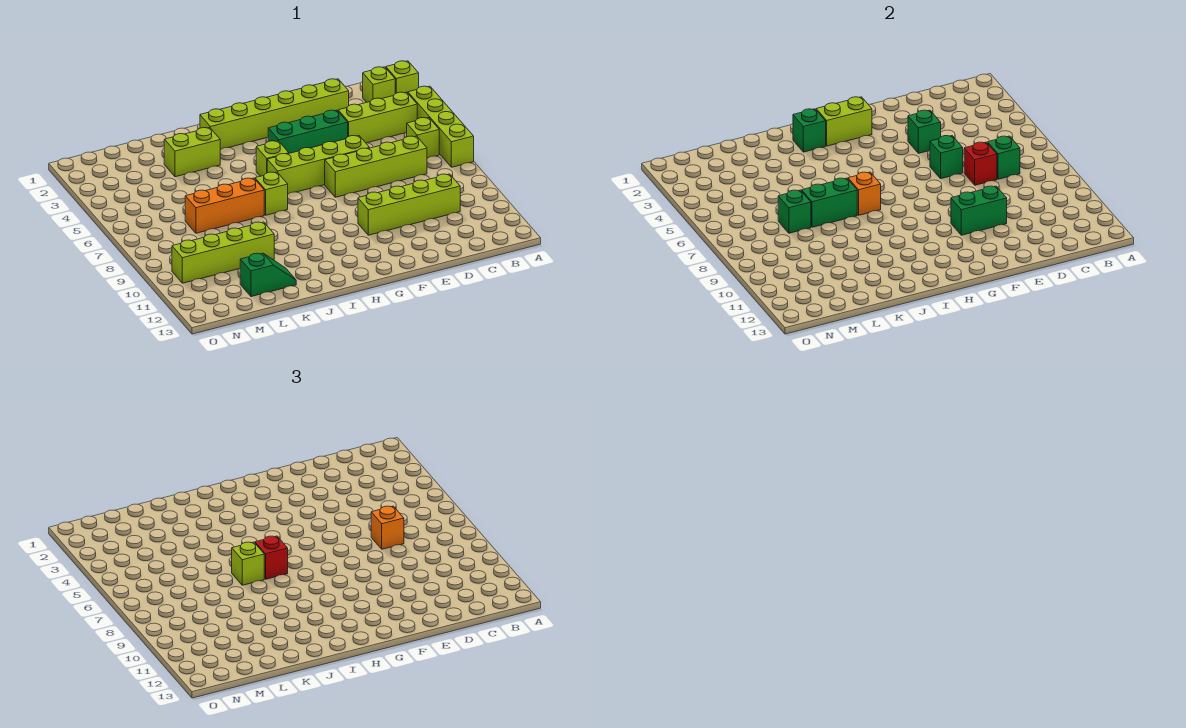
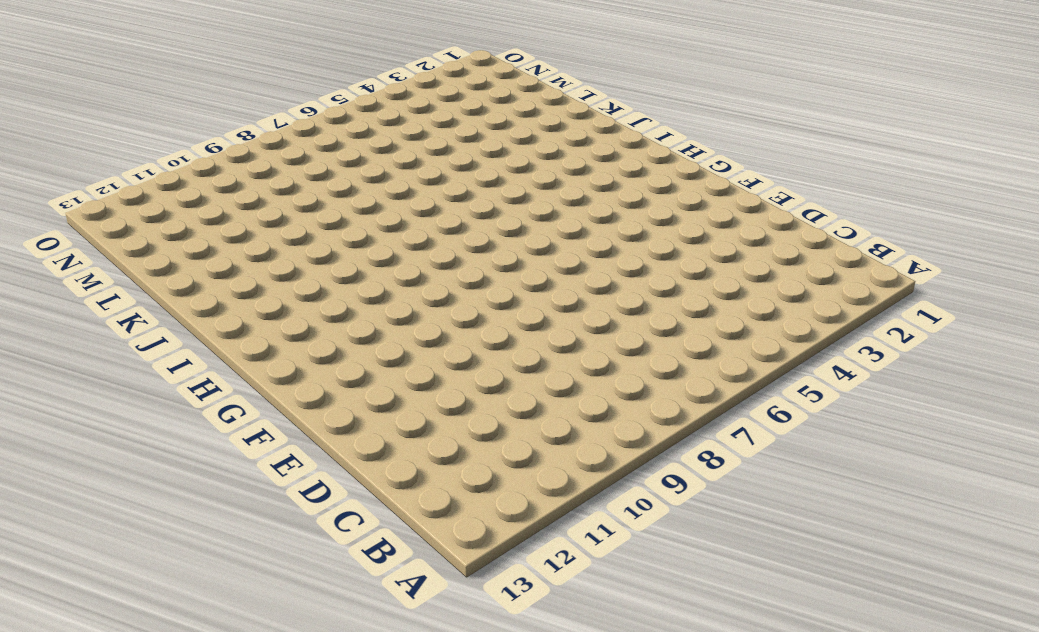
none -> lime brick A2 level 1
none -> lime brick A4:A7 level 1
none -> lime brick B2 level 1

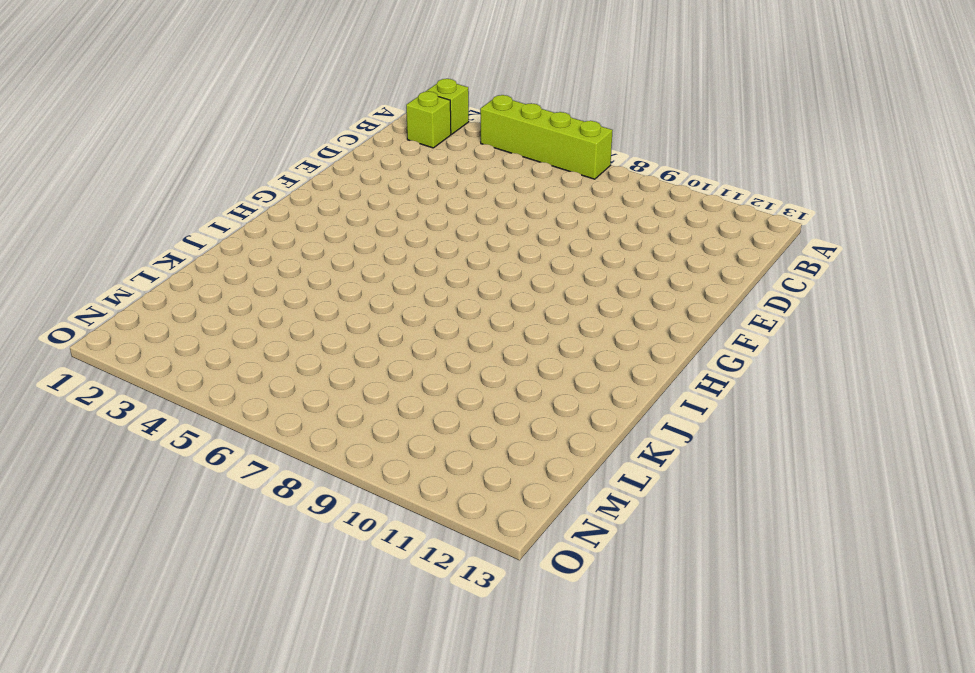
none -> lime brick B4:D4 level 1
none -> lime brick B6 level 1
none -> lime brick C7:F7 level 1

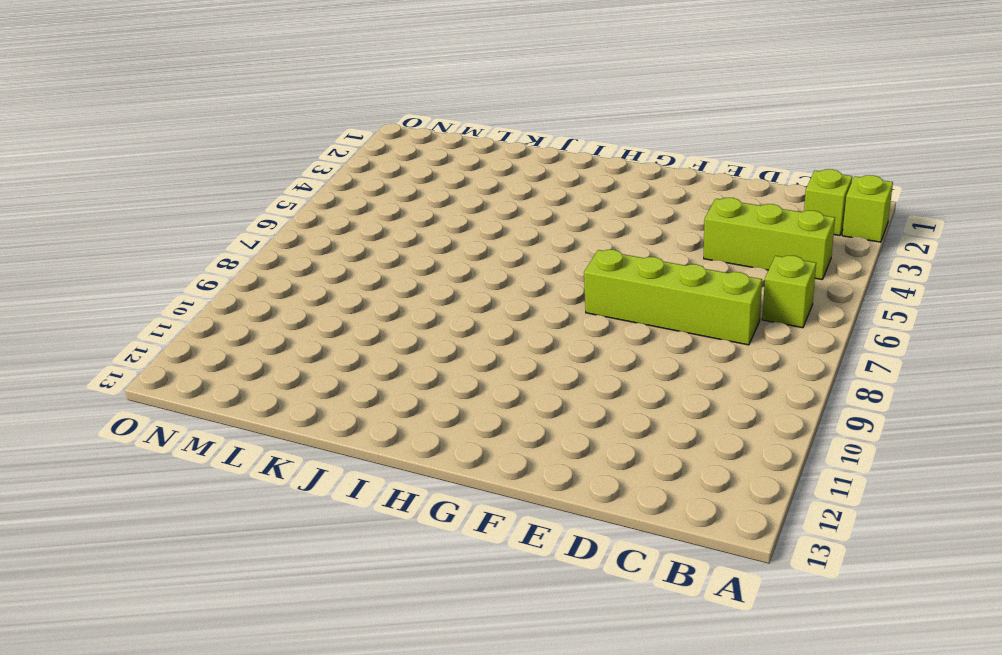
none -> lime brick A4:A7 level 1
none -> lime brick C10:F10 level 1
none -> lime brick D2:I2 level 1

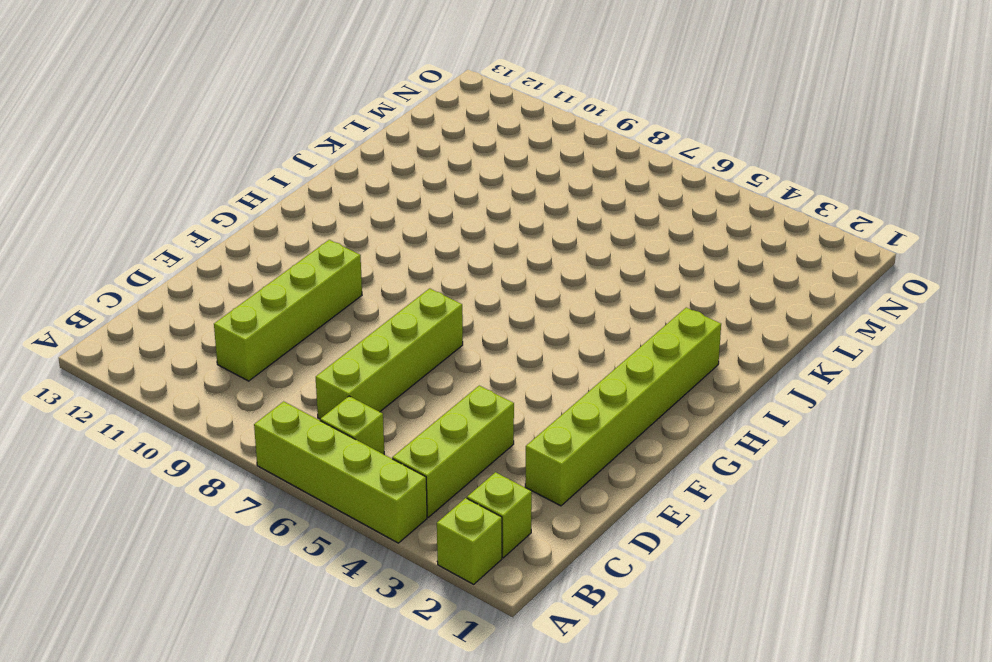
none -> green brick E4:G4 level 1
none -> lime brick E6:H6 level 1
none -> lime brick H5 level 1

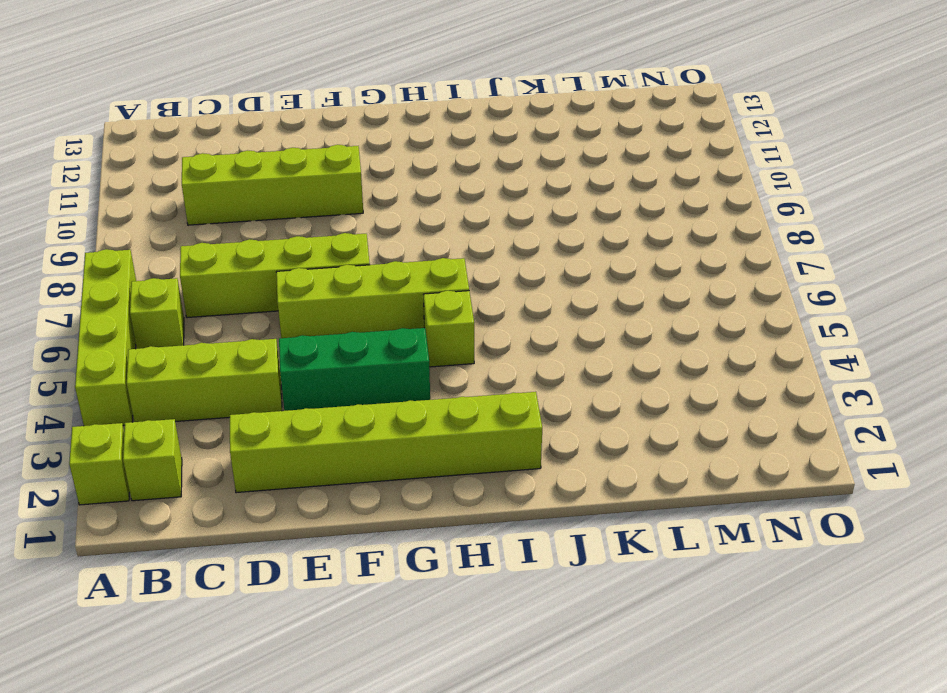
none -> lime brick I7 level 1
none -> lime brick J3:K3 level 1
none -> orange brick J7:L7 level 1

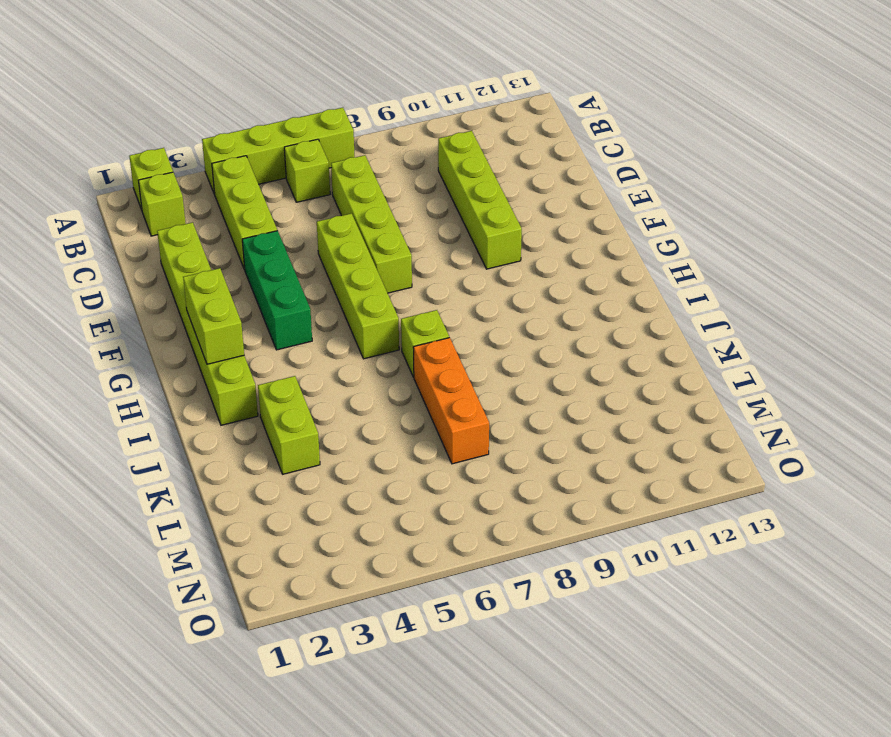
none -> lime brick H5 level 1
none -> lime brick K10:N10 level 1
none -> green slope K12:L12 level 1 top L

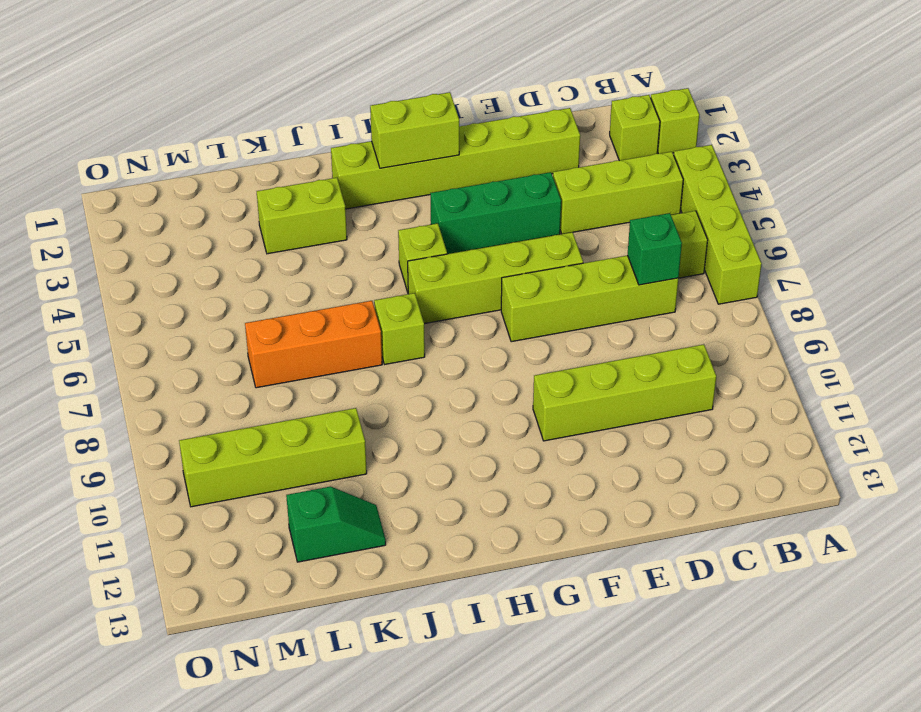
none -> red brick D7 level 2
none -> green brick E4 level 2
none -> green brick E6 level 2

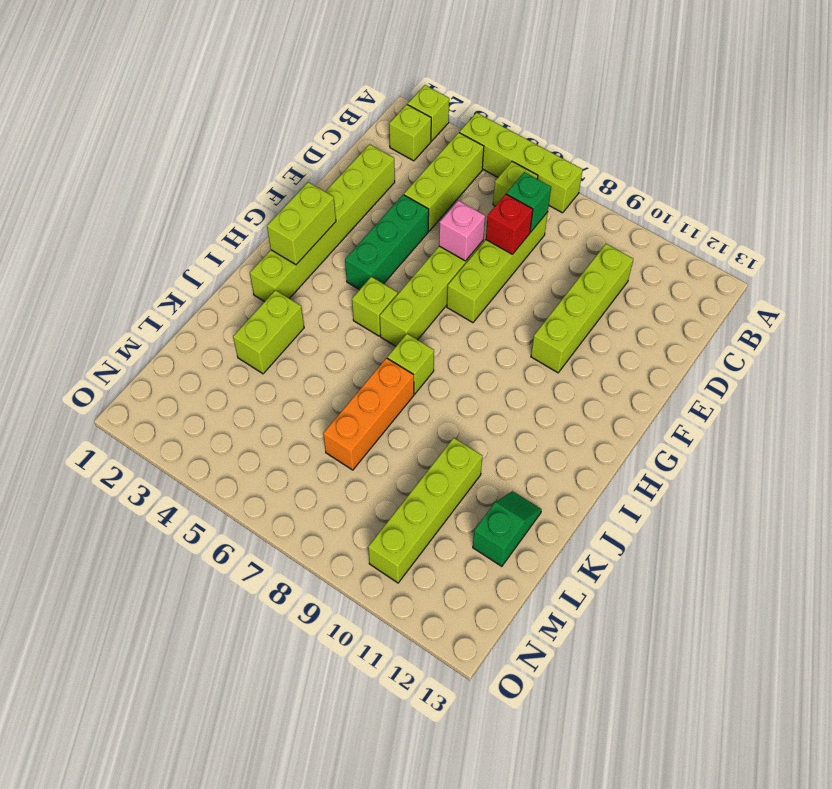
pink brick E6 level 2 -> green brick E6 level 2
none -> green brick E4 level 2
none -> green brick E10:F10 level 2
none -> green brick I2 level 2

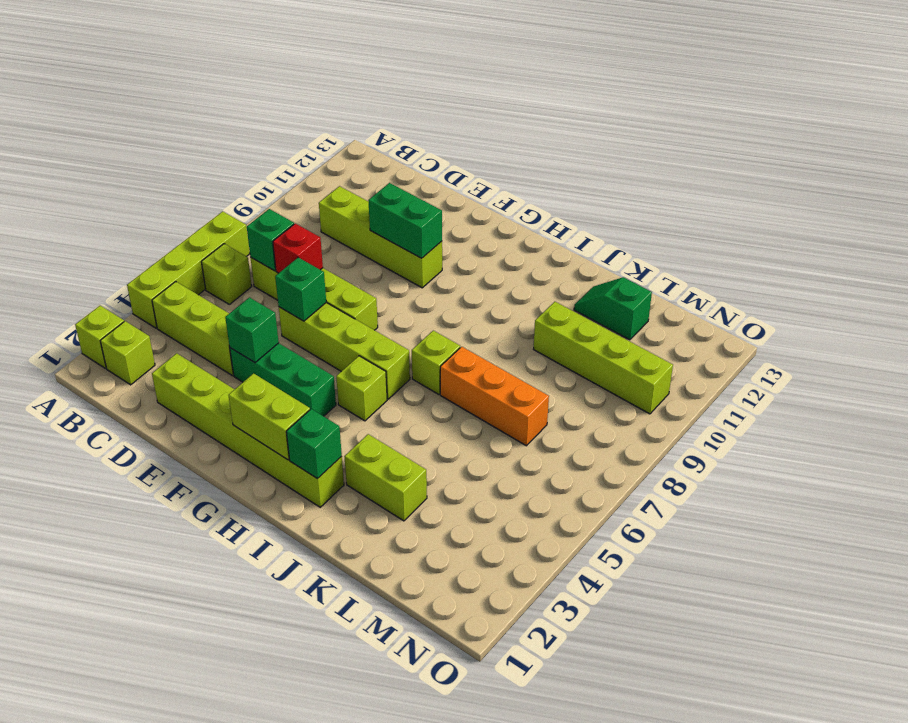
none -> orange brick I7 level 2
none -> green brick J7:K7 level 2
none -> green brick L7 level 2

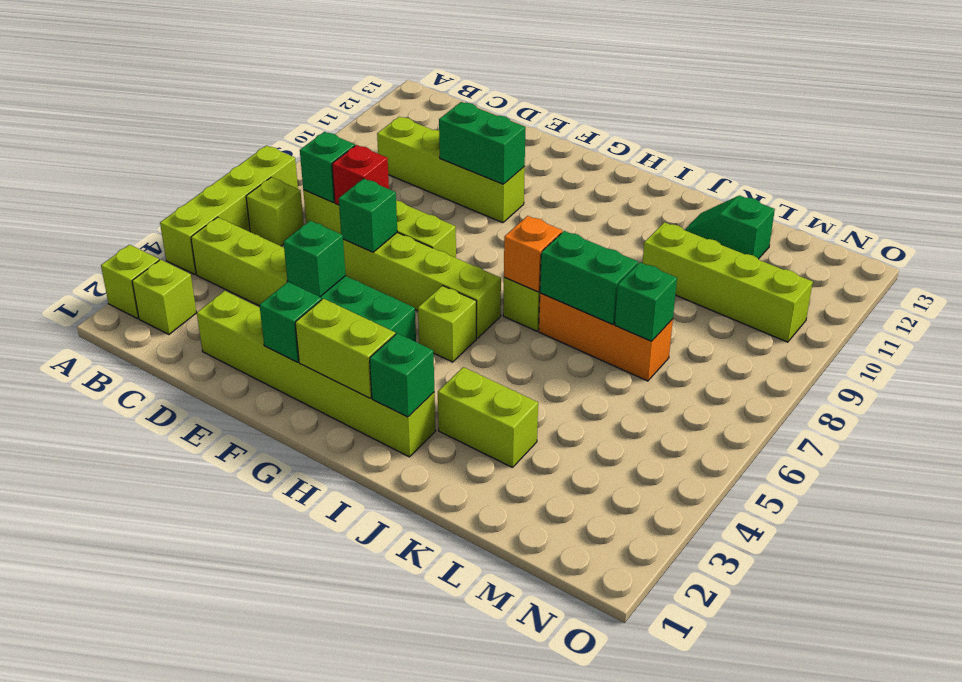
green brick F2 level 2 -> none
none -> orange brick D7 level 3
none -> red brick I7 level 3
none -> lime brick J7 level 3

